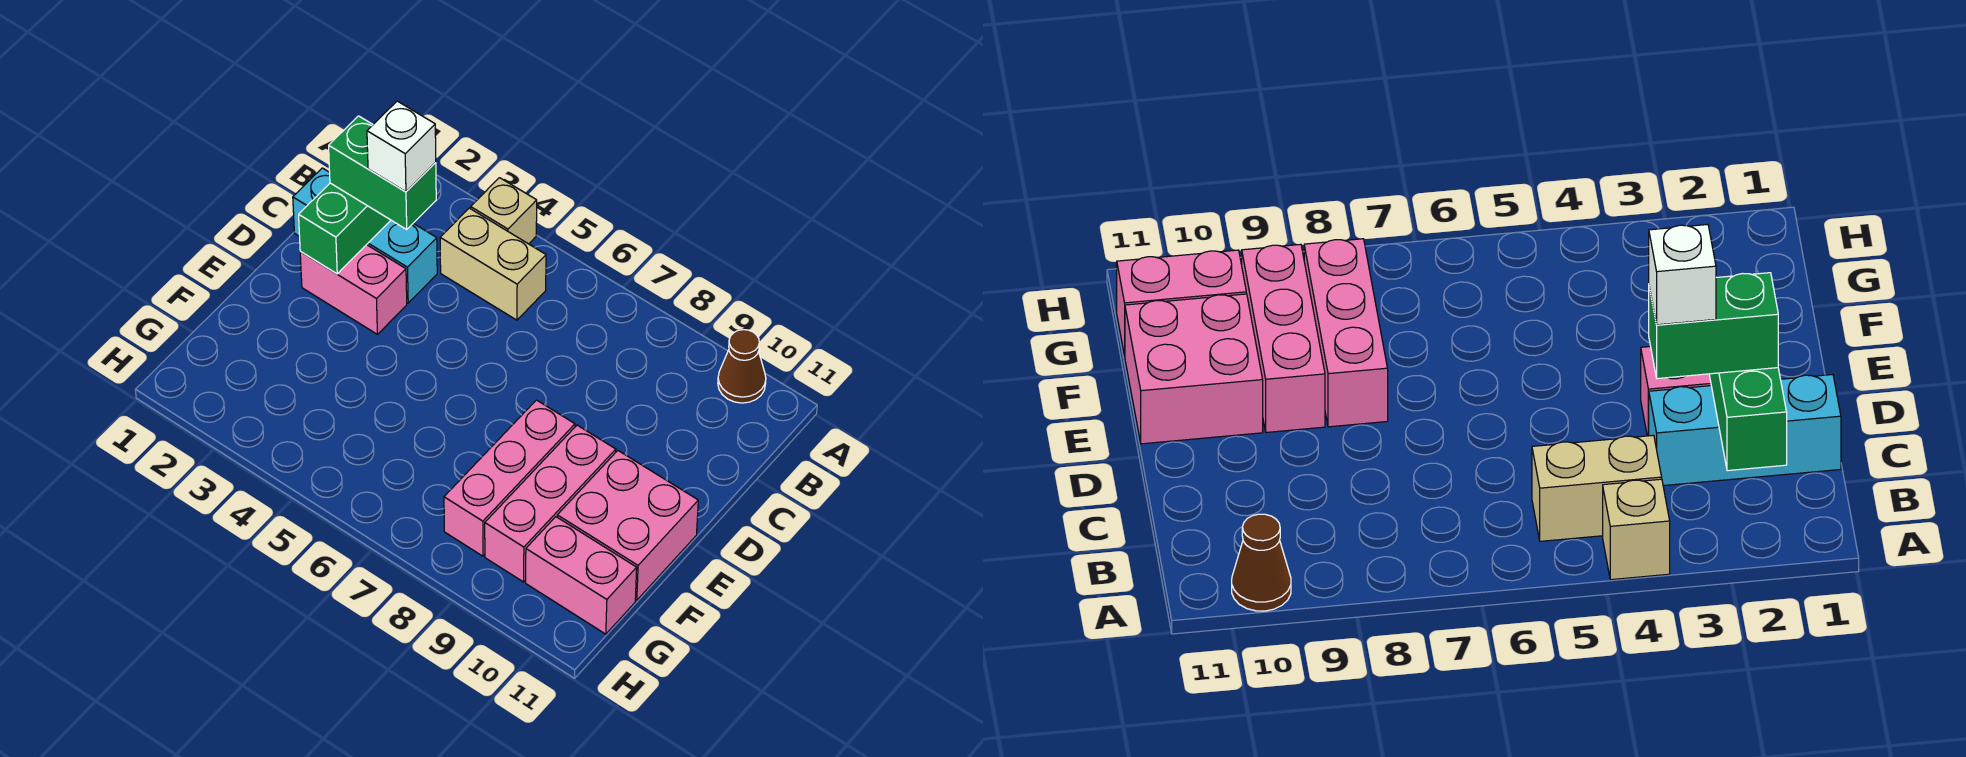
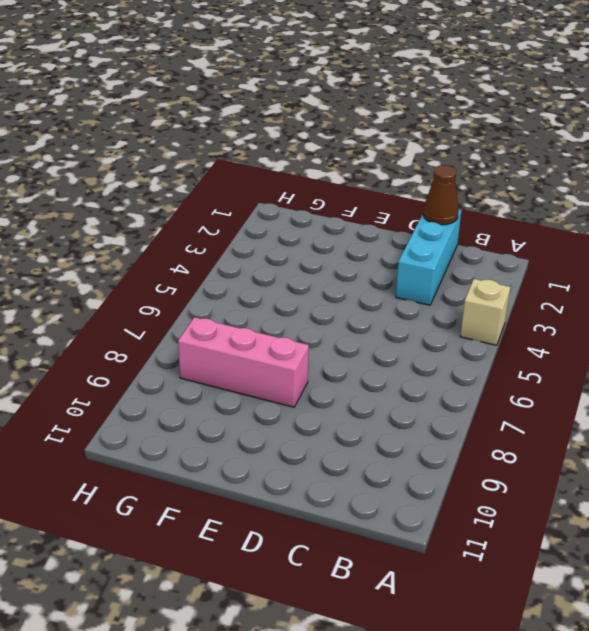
brown cone C1 level 2 -> brown cone A10 level 1
none -> tan brick B4:B5 level 1
none -> pink brick D2:D3 level 1
none -> pink brick E9:G9 level 1

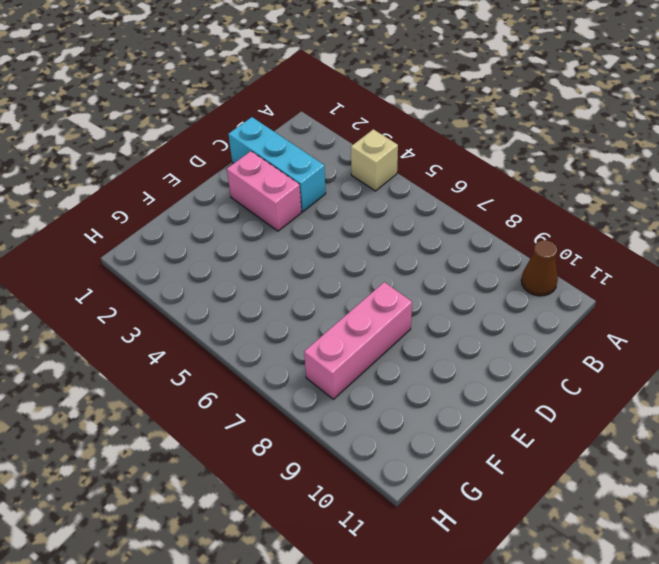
none -> tan brick B4:B5 level 1
none -> pink brick E9:G9 level 1
none -> pink brick E10:F11 level 1

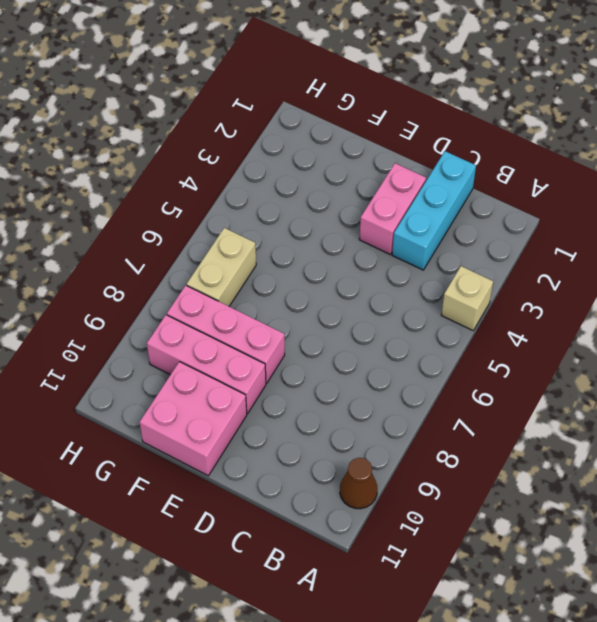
tan brick G6:G7 level 1 -> tan brick B4:B5 level 1
none -> pink brick G10:G11 level 1
none -> green brick B2:D2 level 2
none -> green brick C2:C3 level 3

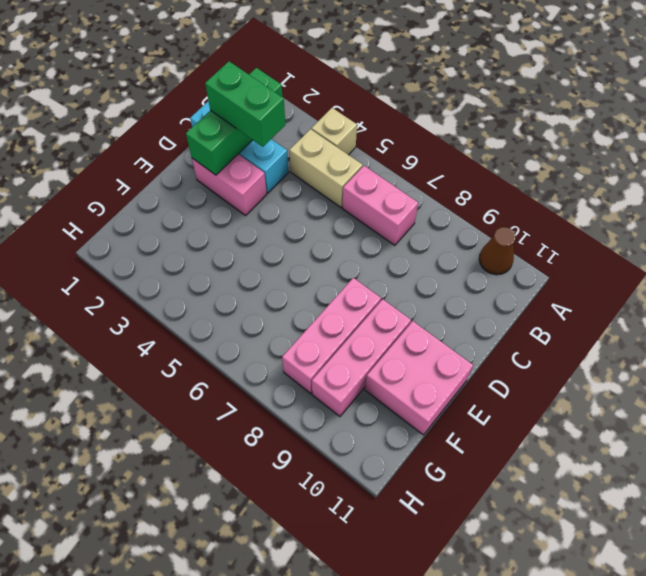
pink brick B6:B7 level 1 -> pink brick G10:G11 level 1
none -> white brick C3 level 4

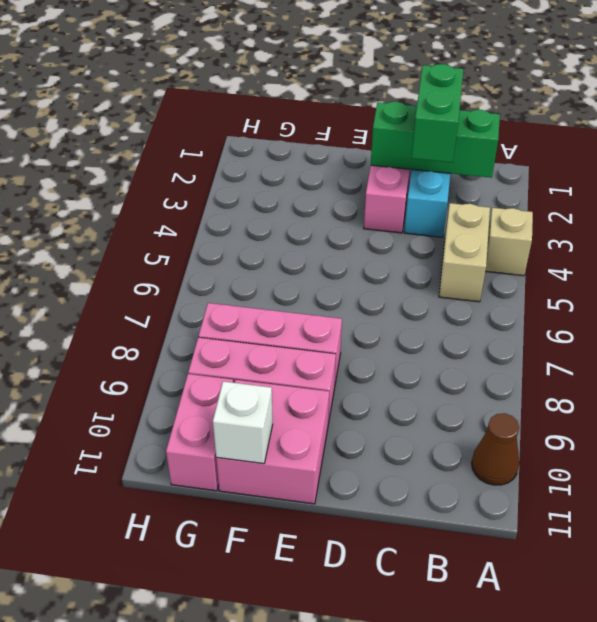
white brick F11 level 2 -> white brick C3 level 4

